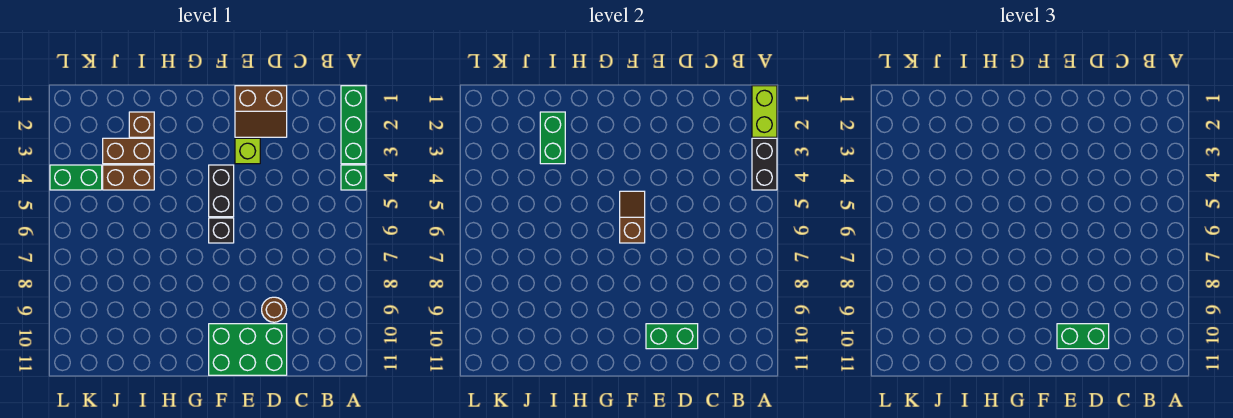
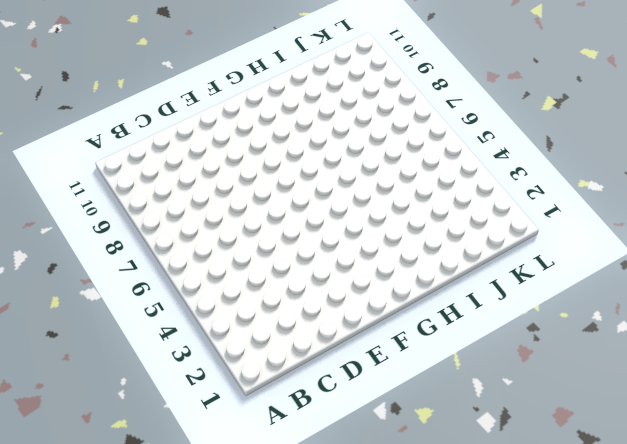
none -> green brick A1:A3 level 1
none -> green brick A4 level 1
none -> brown slope D1:E2 level 1 top 1

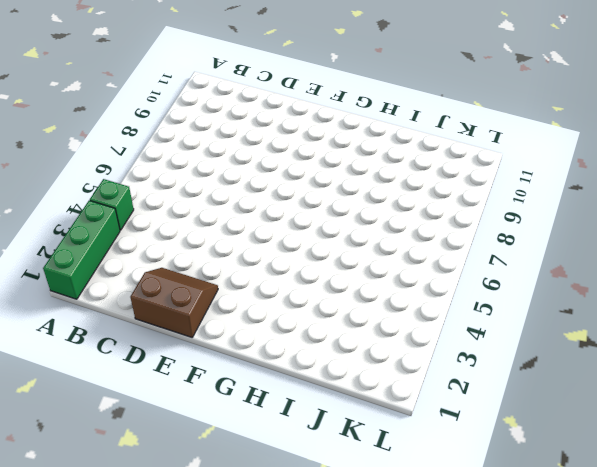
none -> brown round brick D9 level 1
none -> green brick D10:F11 level 1
none -> lime brick E3 level 1

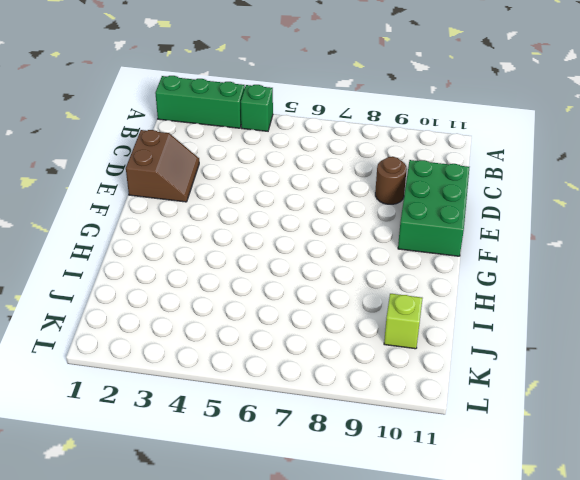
lime brick J10 level 1 -> lime brick E3 level 1
none -> black brick F4:F5 level 1
none -> black brick F6 level 1
none -> brown brick I2 level 1

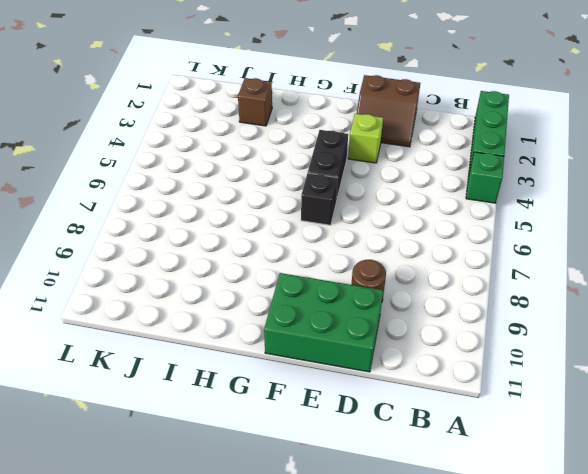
none -> brown brick I3:J3 level 1
none -> brown brick I4:J4 level 1
none -> green brick K4:L4 level 1

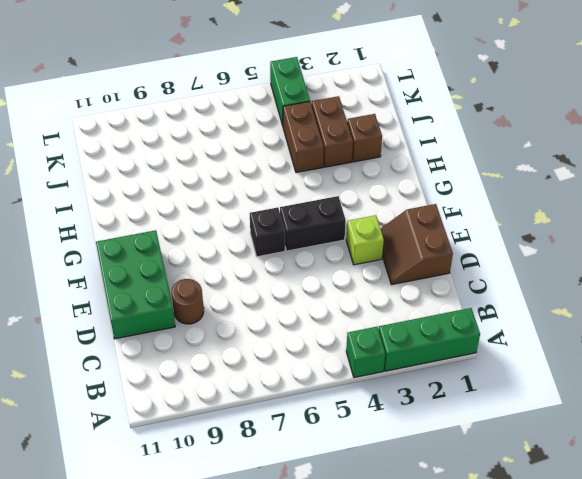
none -> lime brick A1:A2 level 2
none -> black brick A3:A4 level 2
none -> green brick D10:E10 level 2

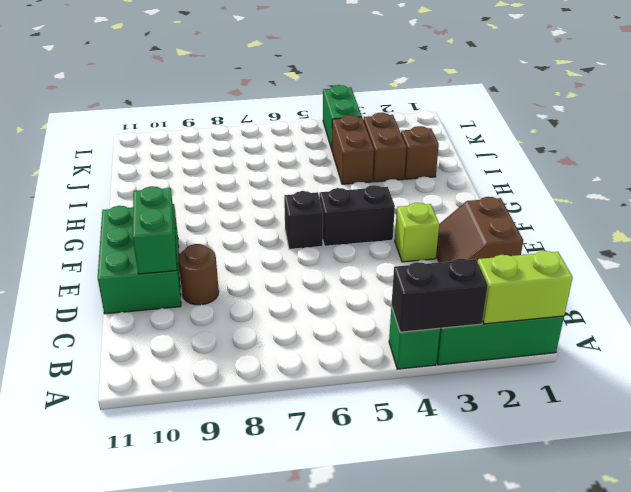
none -> brown slope F5:F6 level 2 top 6
none -> green brick I2:I3 level 2
none -> green brick D10:E10 level 3

